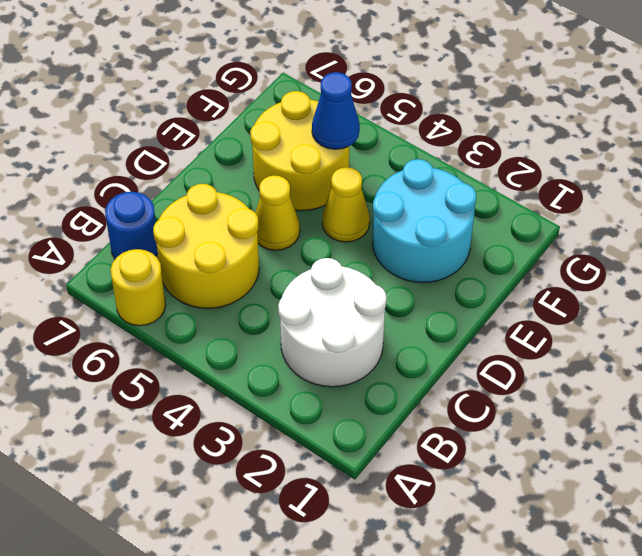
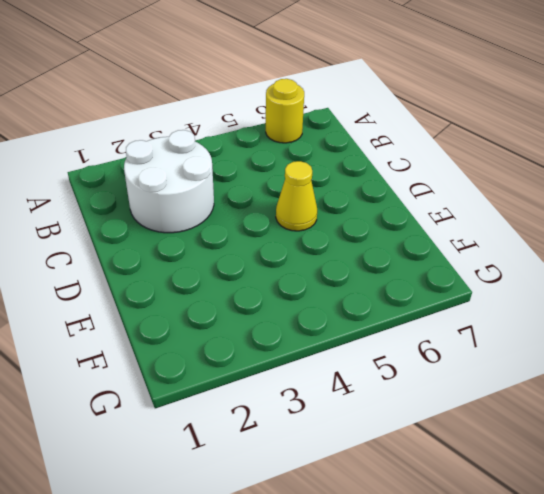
none -> yellow round brick B5:C6 level 1
none -> blue round brick B7 level 1

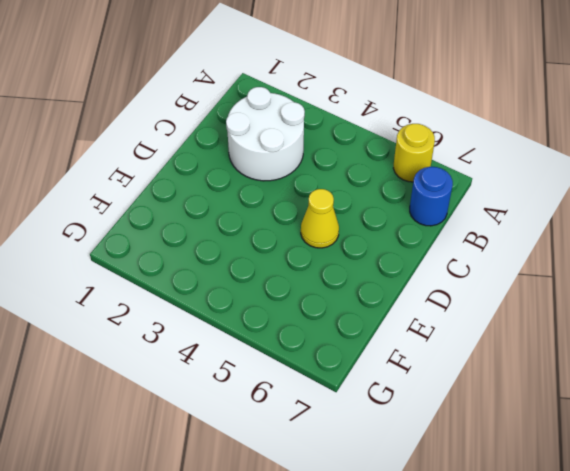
none -> yellow round brick B5:C6 level 1
none -> cyan round brick E2:F3 level 1

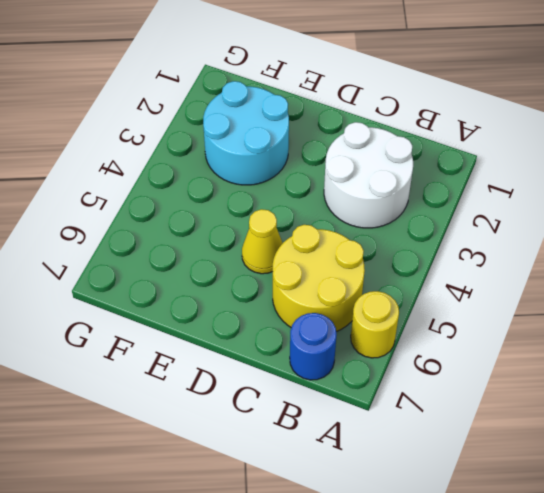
none -> yellow cone E4 level 1
none -> yellow round brick E5:F6 level 1

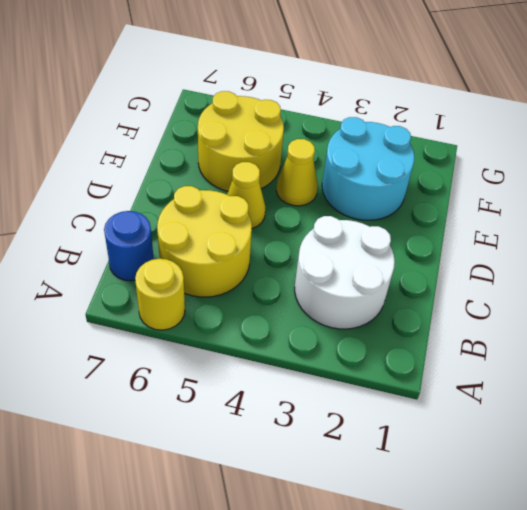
none -> blue cone F5 level 2

